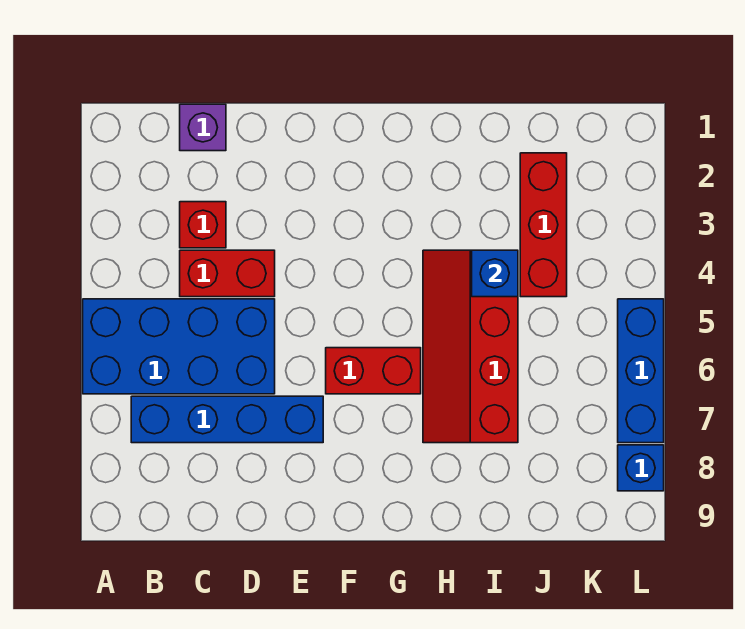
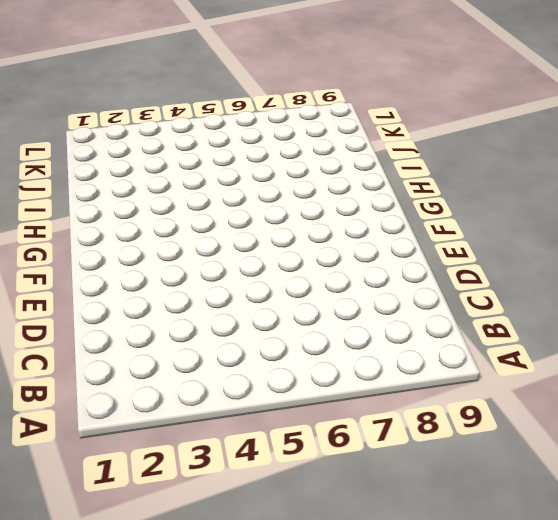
none -> blue brick A5:D6 level 1
none -> blue brick B7:E7 level 1

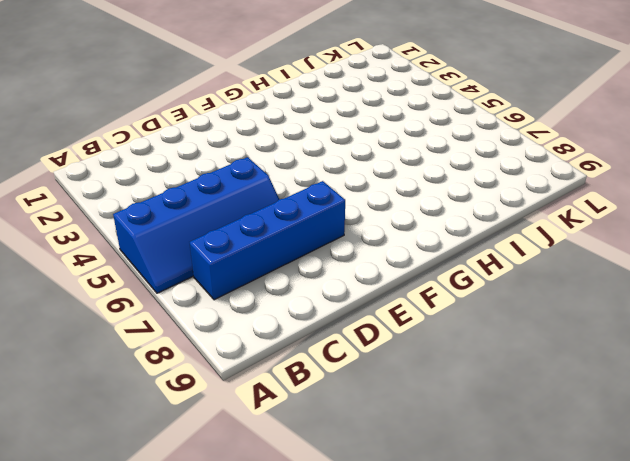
blue slope A5:D6 level 1 top 5 -> blue brick A5:D6 level 1
none -> purple brick C1 level 1
none -> red brick C3 level 1

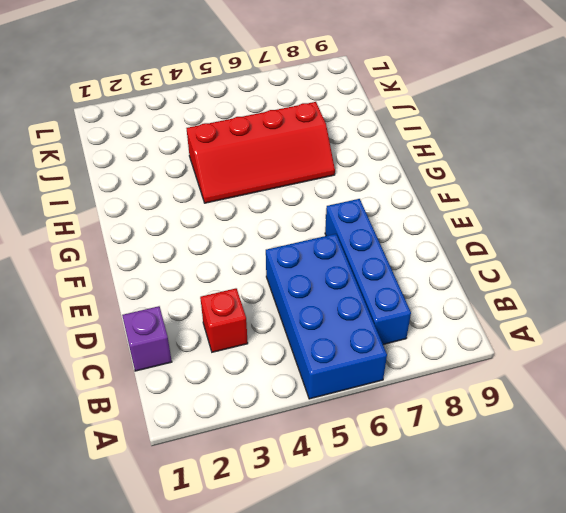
none -> red brick C4:D4 level 1
none -> red brick F6:G6 level 1

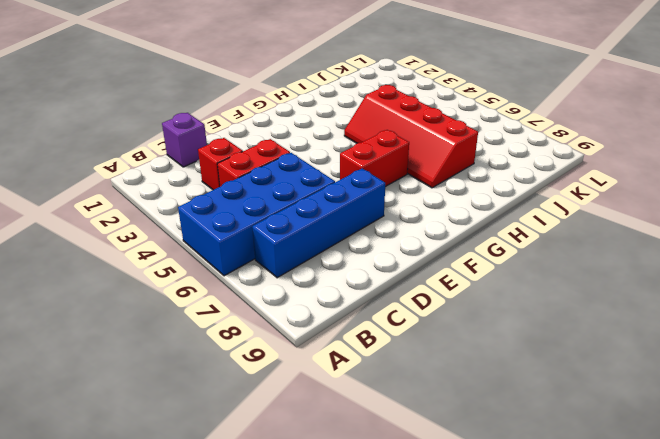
none -> red brick J2:J4 level 1
none -> blue brick L5:L7 level 1

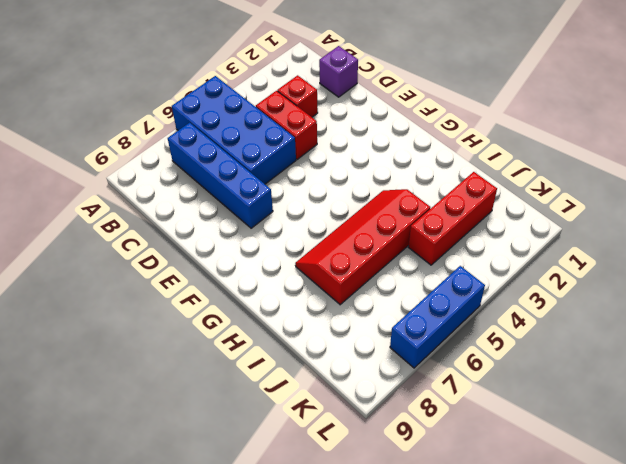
none -> red brick F6:G6 level 1
none -> blue brick L8 level 1

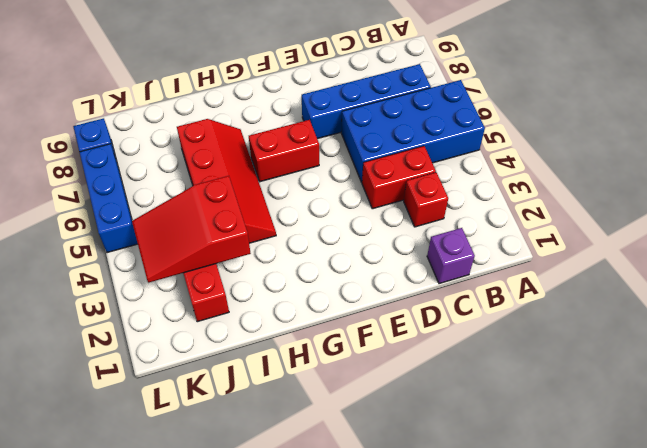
red slope I3:K4 level 2 top I -> blue brick I4 level 2

